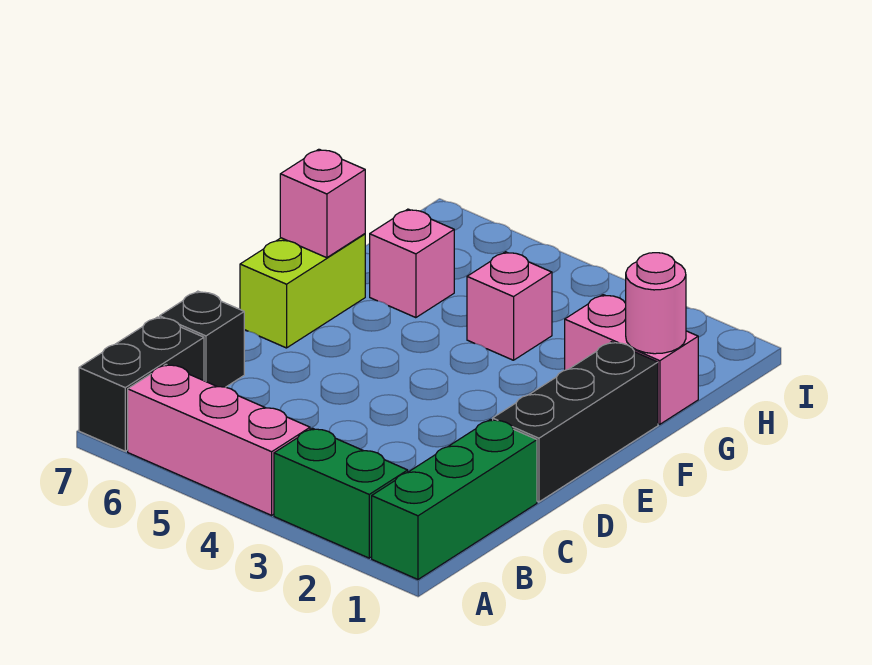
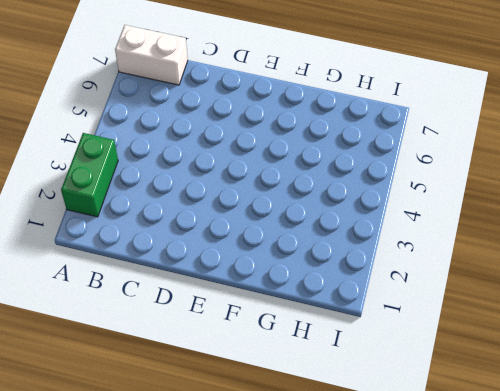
white brick A7:B7 level 1 -> black brick A7:B7 level 1
none -> green brick A1:C1 level 1
none -> pink brick A4:A6 level 1
none -> black brick C7 level 1

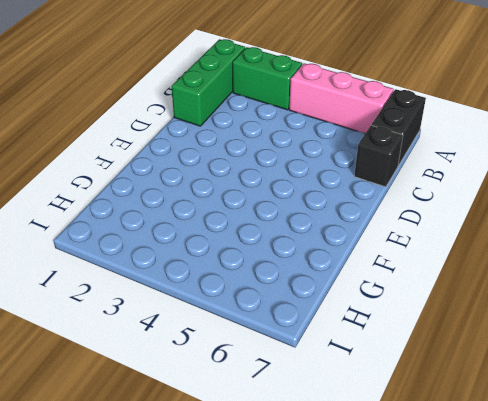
none -> black brick D1:F1 level 1
none -> lime brick E7:F7 level 1
none -> pink brick G1:G2 level 1

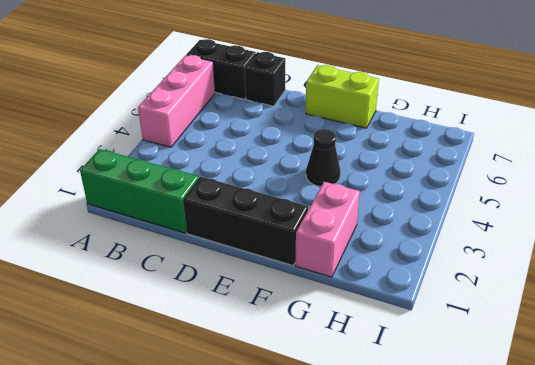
black cone F4 level 1 -> none
none -> green brick A2:A3 level 1
none -> pink brick G4 level 1
none -> pink brick G6 level 1

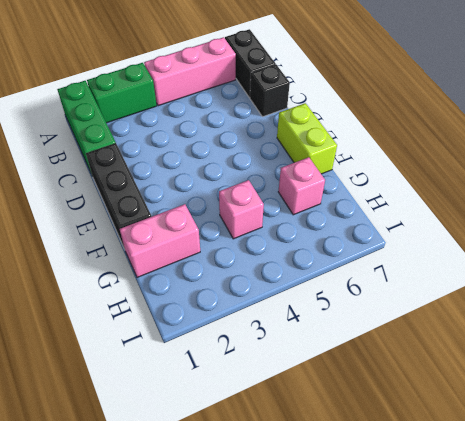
none -> pink brick F7 level 2
none -> pink round brick G1 level 2

